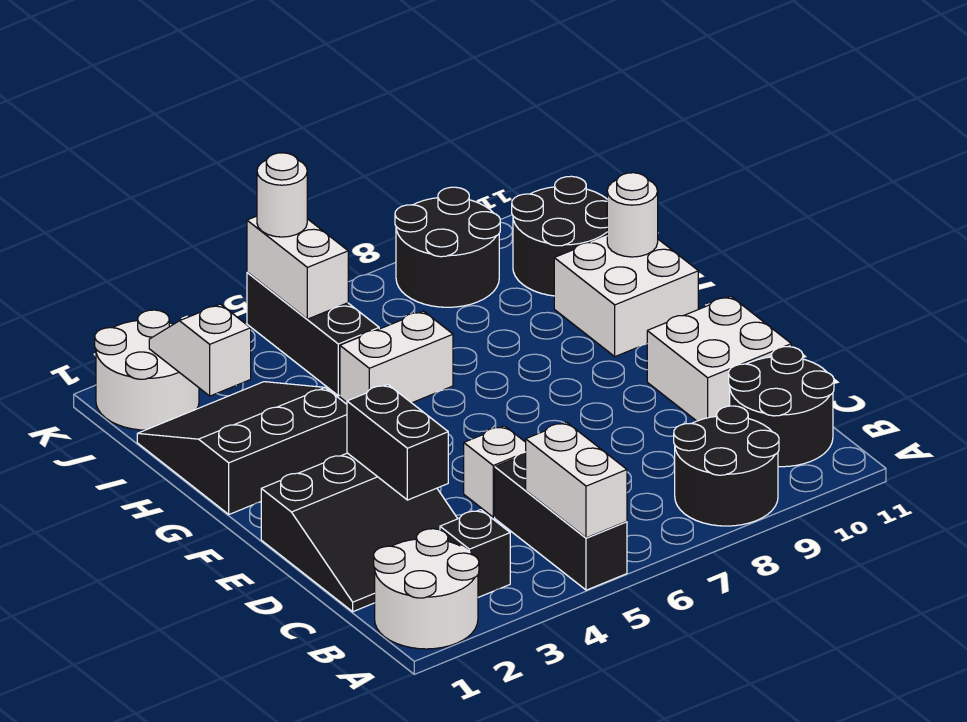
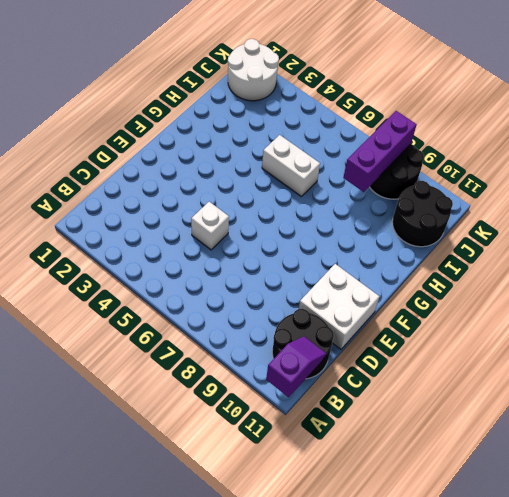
purple slope A11:B11 level 2 top A -> none
purple brick I8:K8 level 2 -> none
none -> white round brick A1:B2 level 1
none -> black brick A5:C5 level 1
none -> black round brick A8:B9 level 1

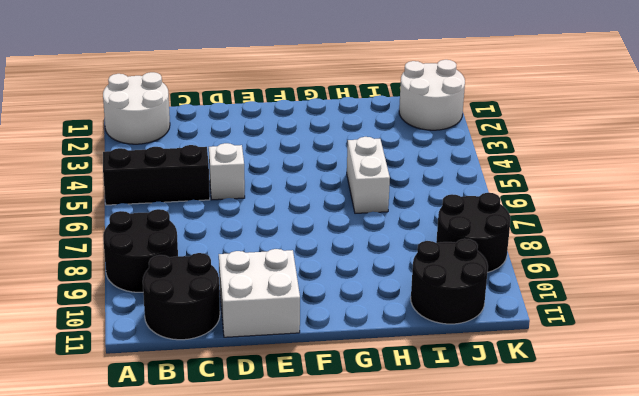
none -> black brick B3 level 1
none -> black slope C1:E3 level 1 top E
none -> black slope G1:I3 level 1 top G

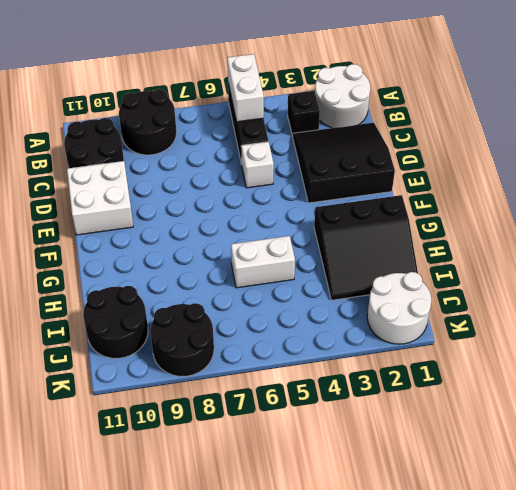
none -> white brick G10:H11 level 1
none -> black brick I5:K5 level 1
none -> black brick D3:E3 level 2

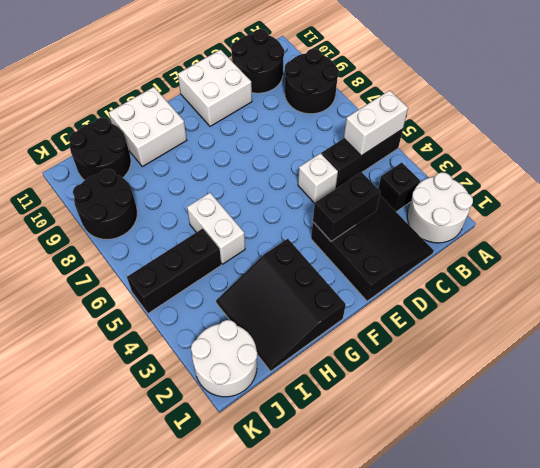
none -> white round brick H11 level 2
none -> white slope I2:J2 level 2 top I
none -> white brick J5:K5 level 2

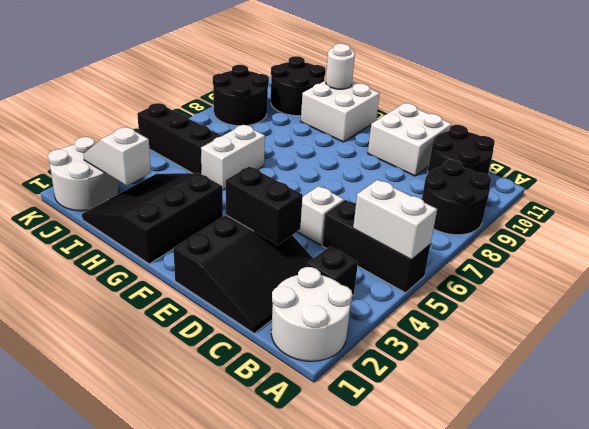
none -> white brick J5:K5 level 2
none -> white round brick K5 level 3

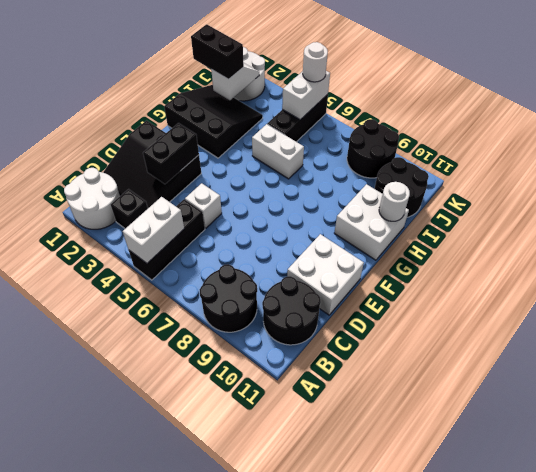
black brick I1:I2 level 3 -> none

